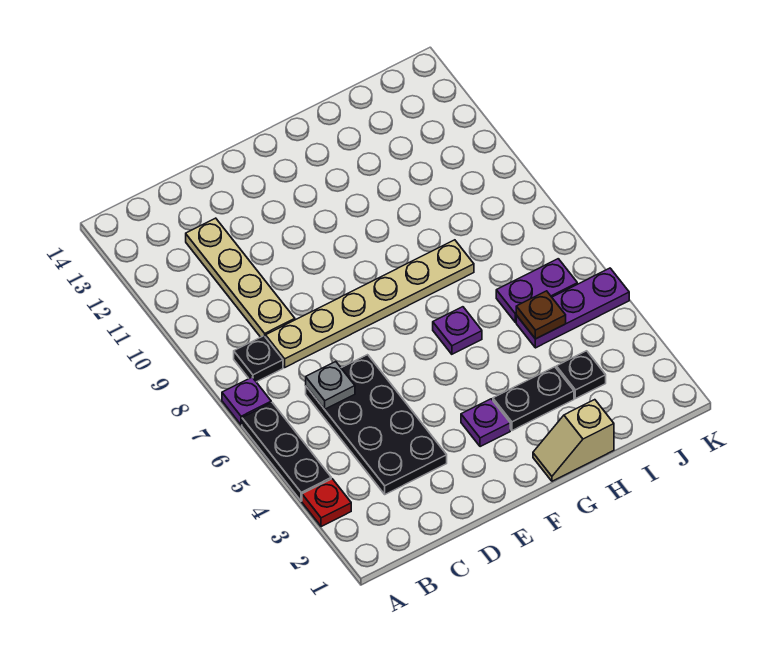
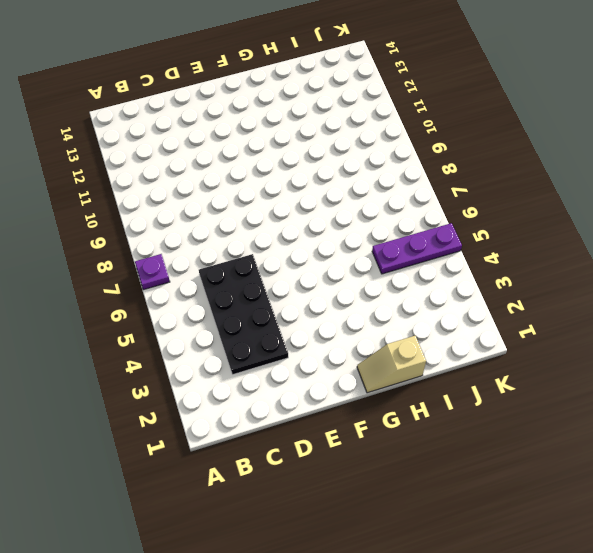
none -> red plate A3 level 1
none -> black plate A4:A6 level 1
none -> black plate B8 level 1

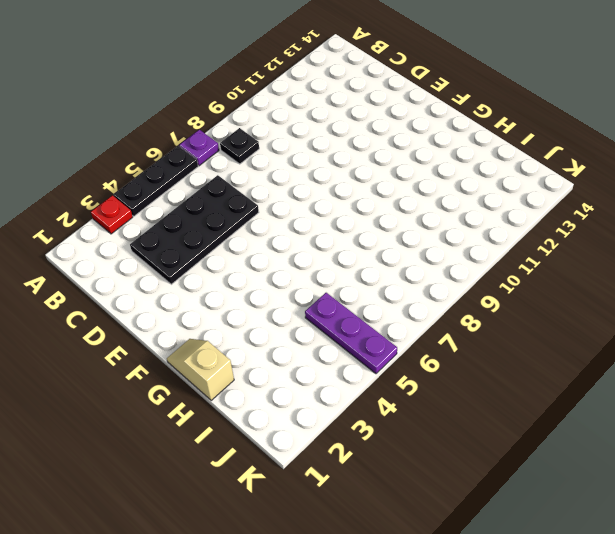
none -> tan plate C8:H8 level 1
none -> tan plate C9:C12 level 1
none -> purple plate F3 level 1

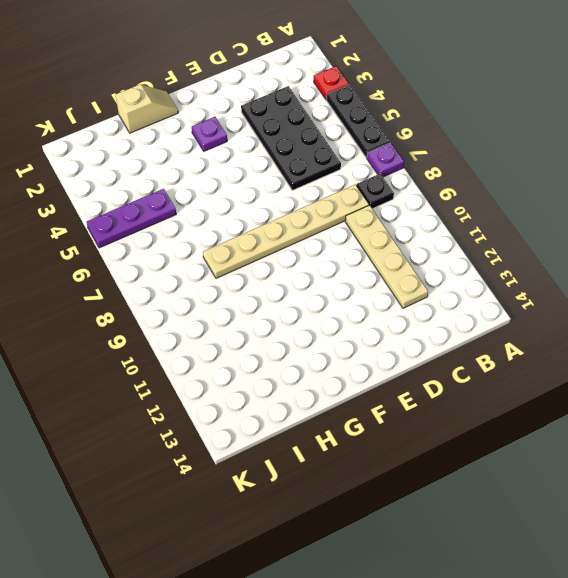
none -> black plate G3:H3 level 1
none -> purple plate G6 level 1
none -> black plate I3 level 1

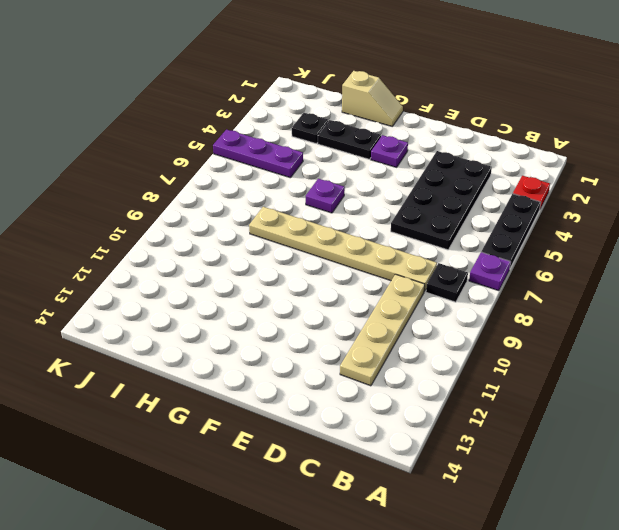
none -> purple plate I6:J6 level 1
none -> grey plate C6 level 2
none -> brown plate I5 level 2

